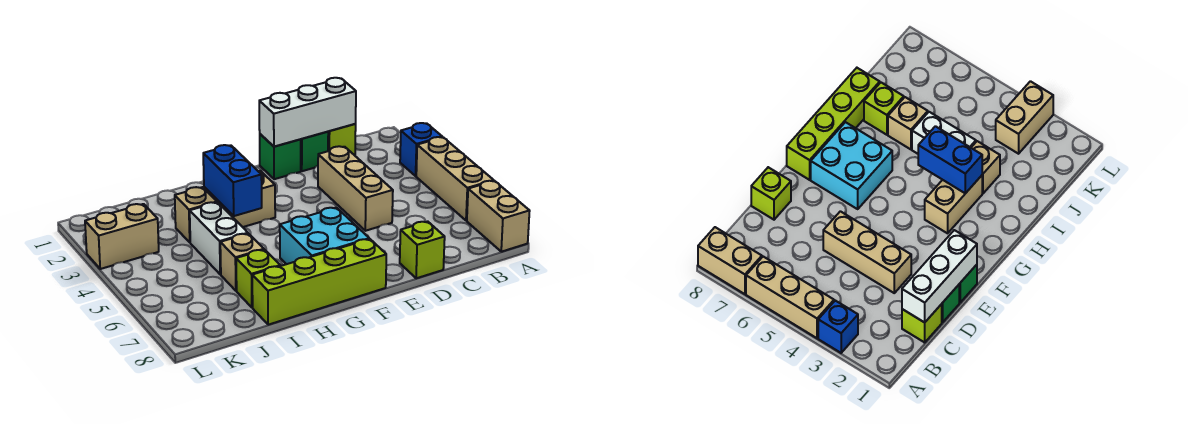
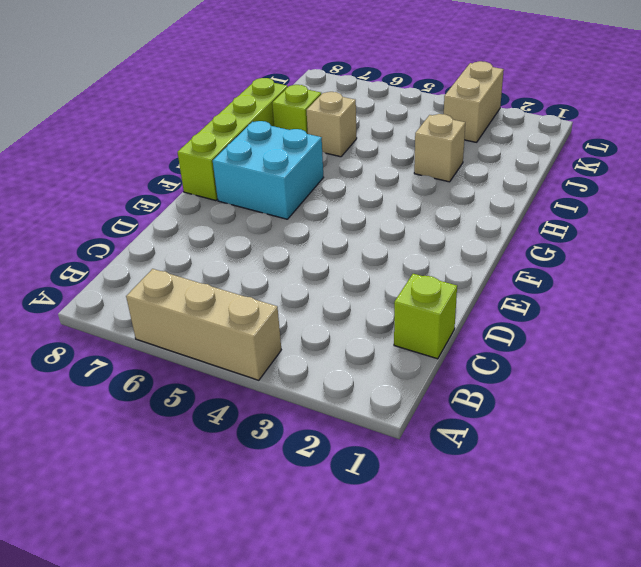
none -> blue brick A3 level 1
none -> tan brick A7:A8 level 1
none -> green brick D1 level 1

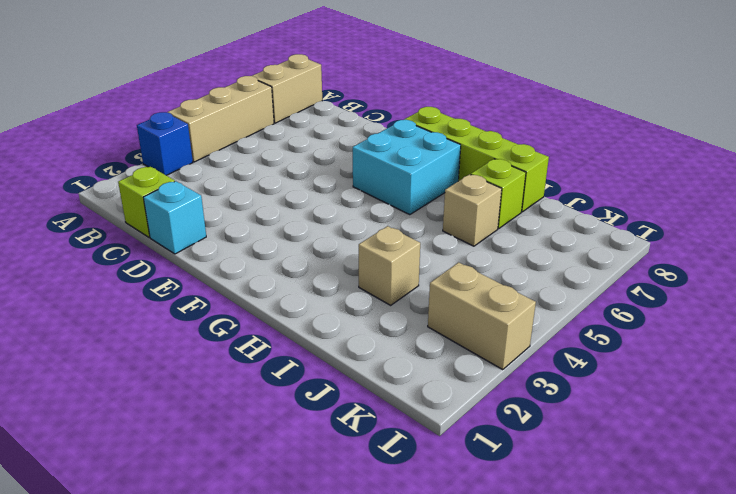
cyan brick D1 level 1 -> green brick D1 level 1
none -> tan brick D3:D5 level 1
none -> lime brick D8 level 1
none -> green brick E1 level 1

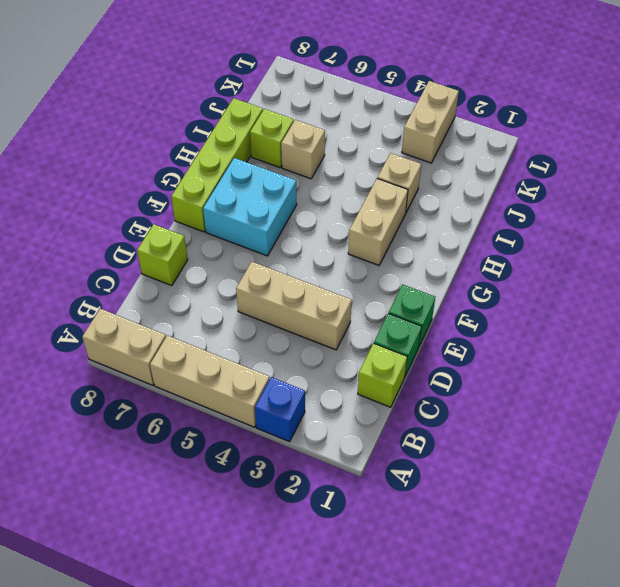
none -> white brick I4:I5 level 1
none -> white brick C1:E1 level 2
none -> blue brick H3:H4 level 2

